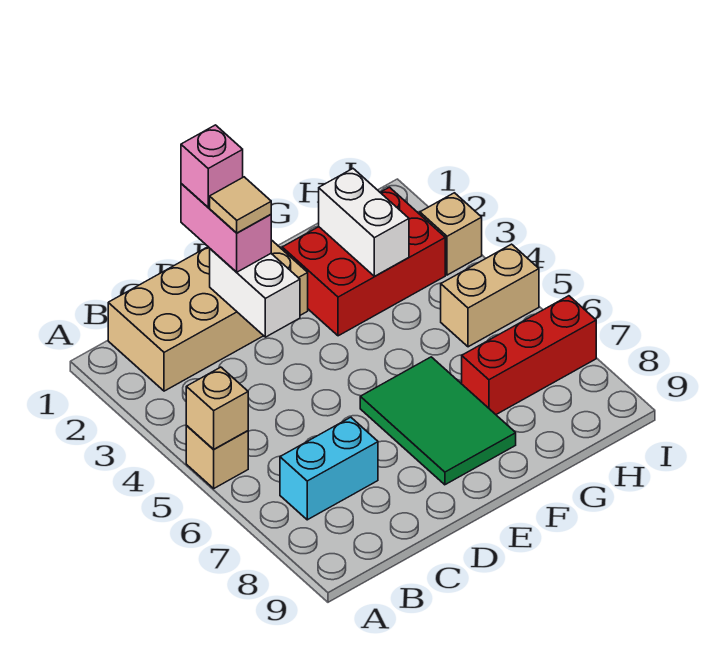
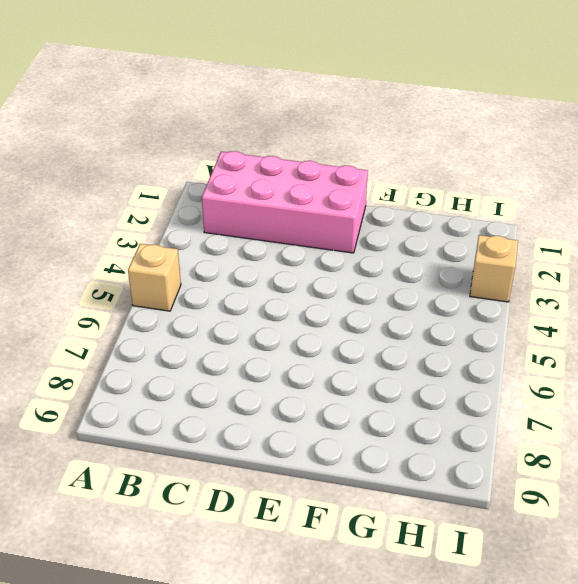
pink brick B1:E2 level 1 -> tan brick B1:E2 level 1
none -> cyan brick B7:C7 level 1
none -> green tile E6:F8 level 1
none -> red brick F2:H3 level 1

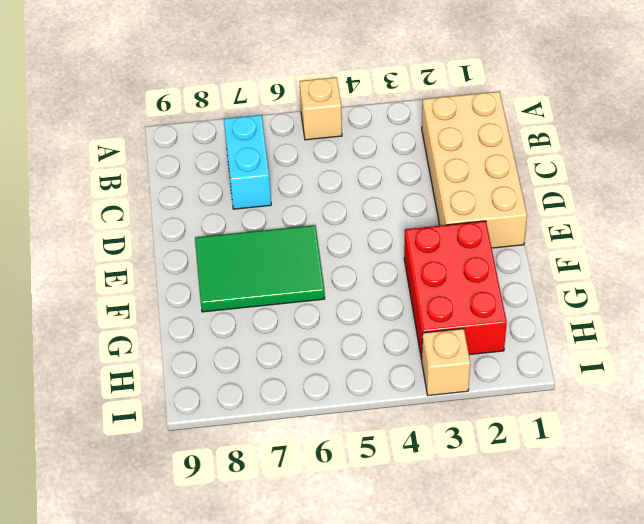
none -> red brick G7:I7 level 1
none -> tan brick H5:I5 level 1
none -> tan brick A5 level 2

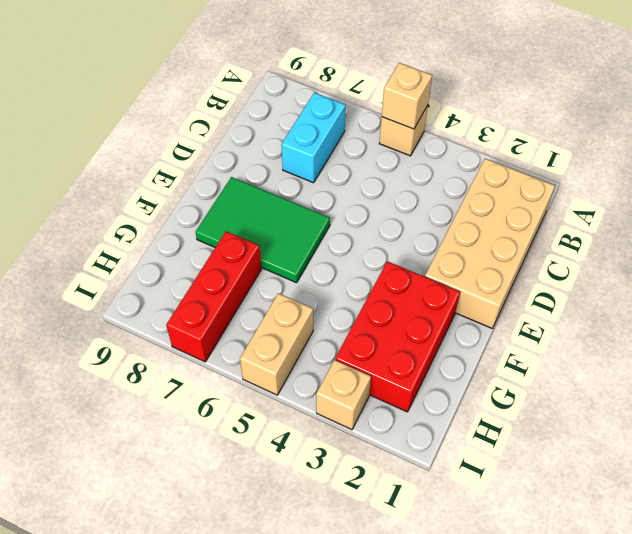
none -> white brick D2:D3 level 2
none -> white brick G2:G3 level 2
none -> pink brick D1:D2 level 3

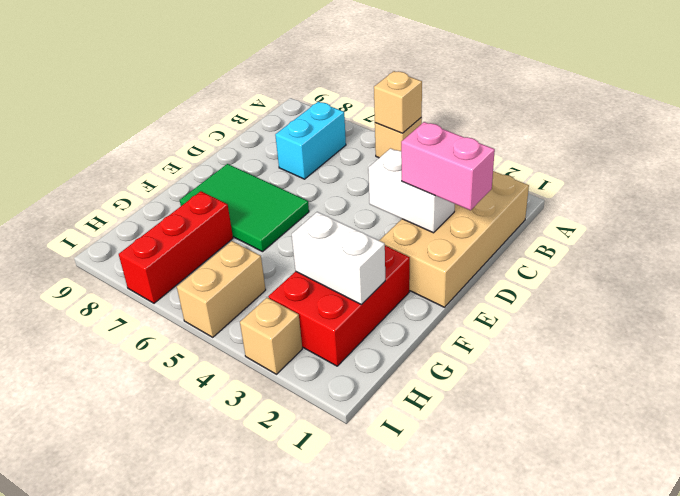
none -> pink brick D1 level 4
none -> tan tile D2 level 4

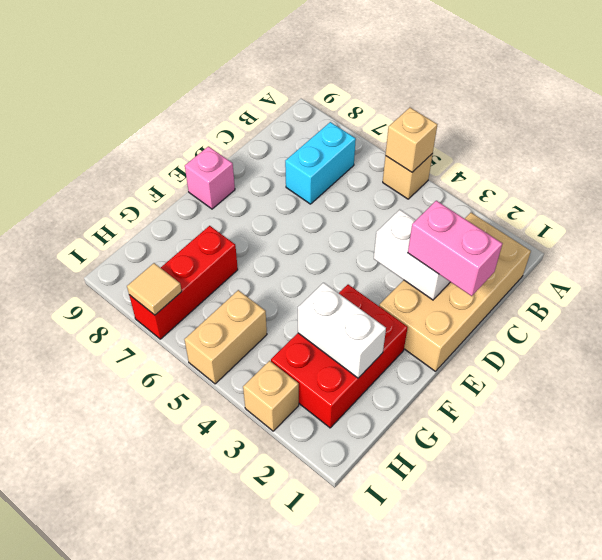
pink brick E9 level 1 -> pink brick D1 level 4
tan tile I7 level 2 -> tan tile D2 level 4
none -> green tile E6:F8 level 1

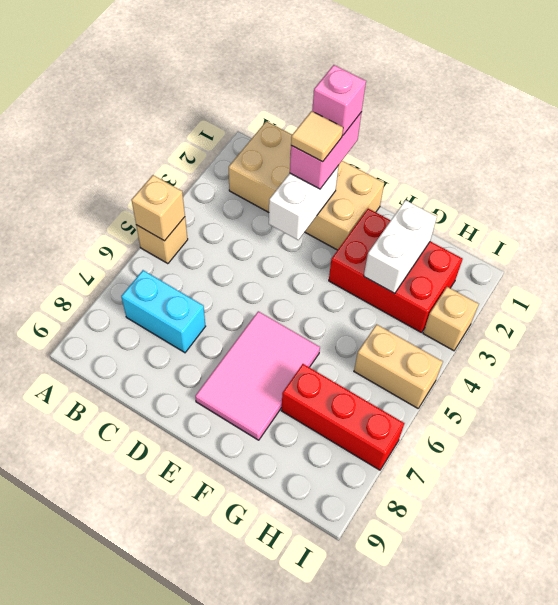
pink tile E6:F8 level 1 -> green tile E6:F8 level 1

